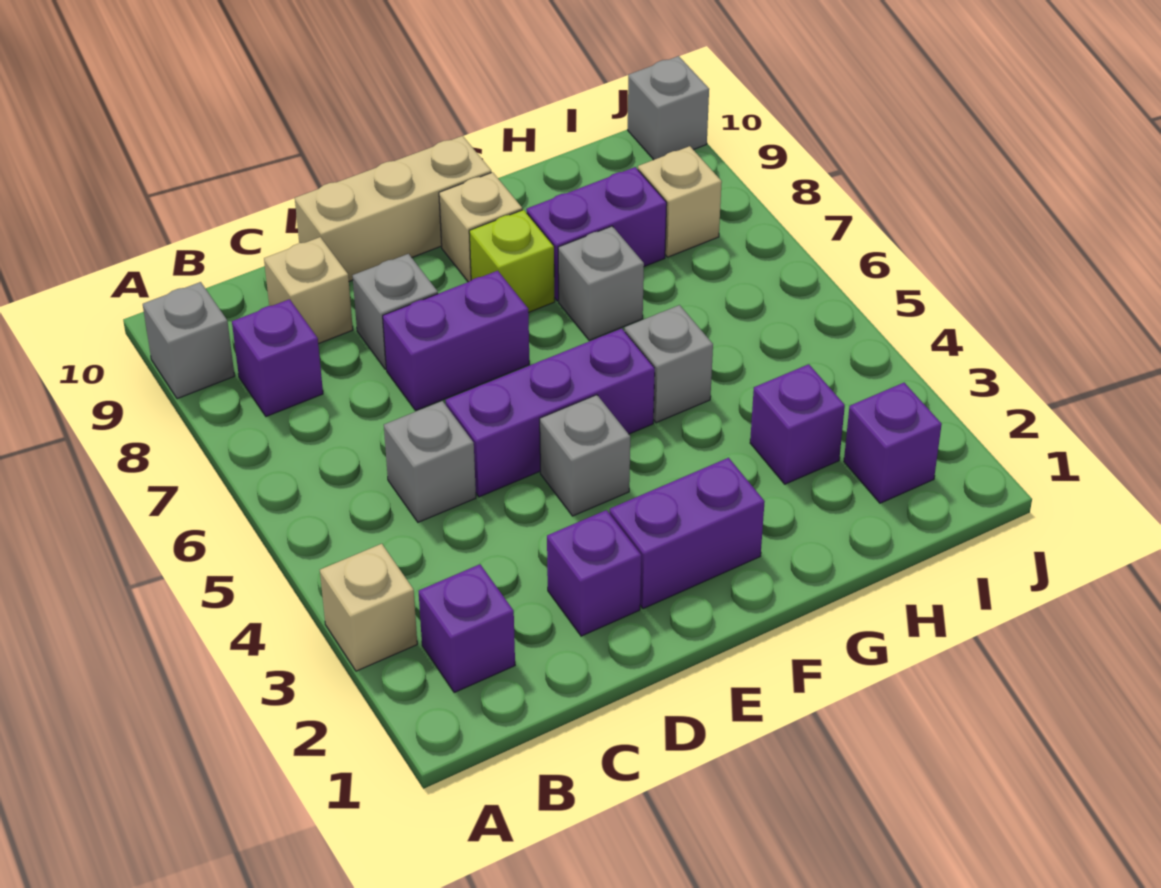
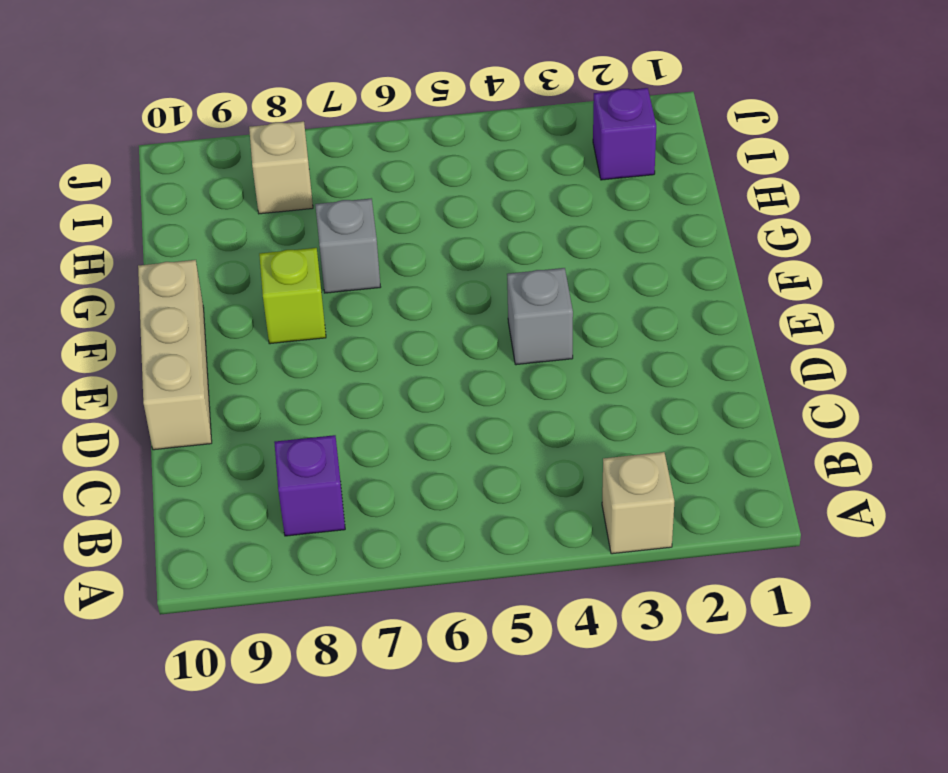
none -> grey brick A9 level 1
none -> purple brick B2 level 1
none -> grey brick C5 level 1

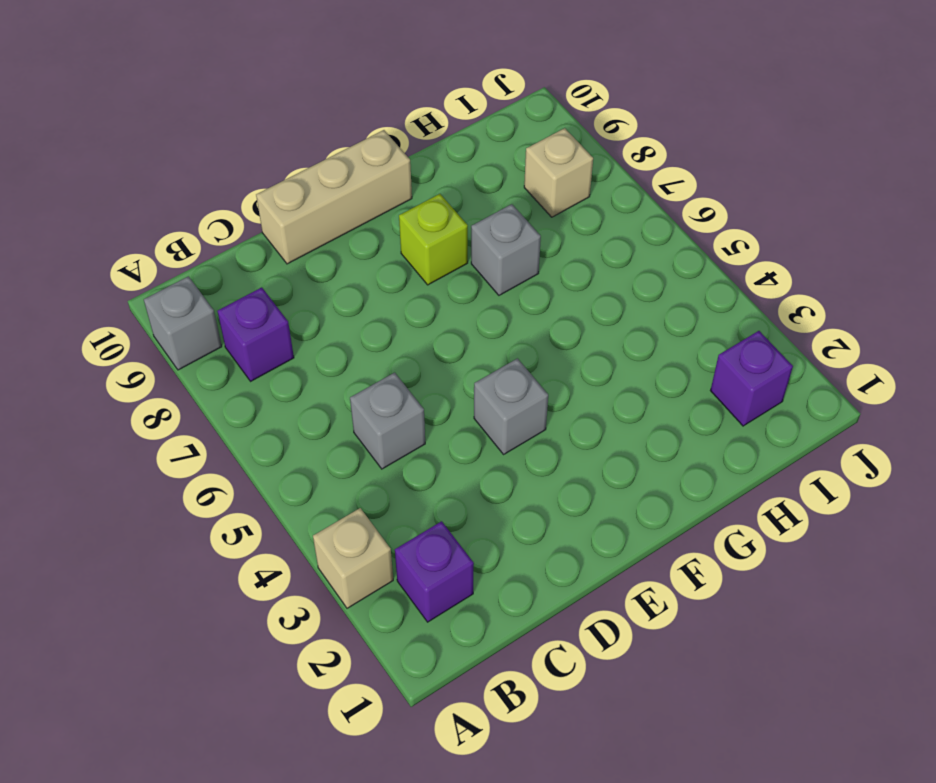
none -> tan brick C9 level 1
none -> purple brick D2 level 1
none -> purple brick D5:F5 level 1

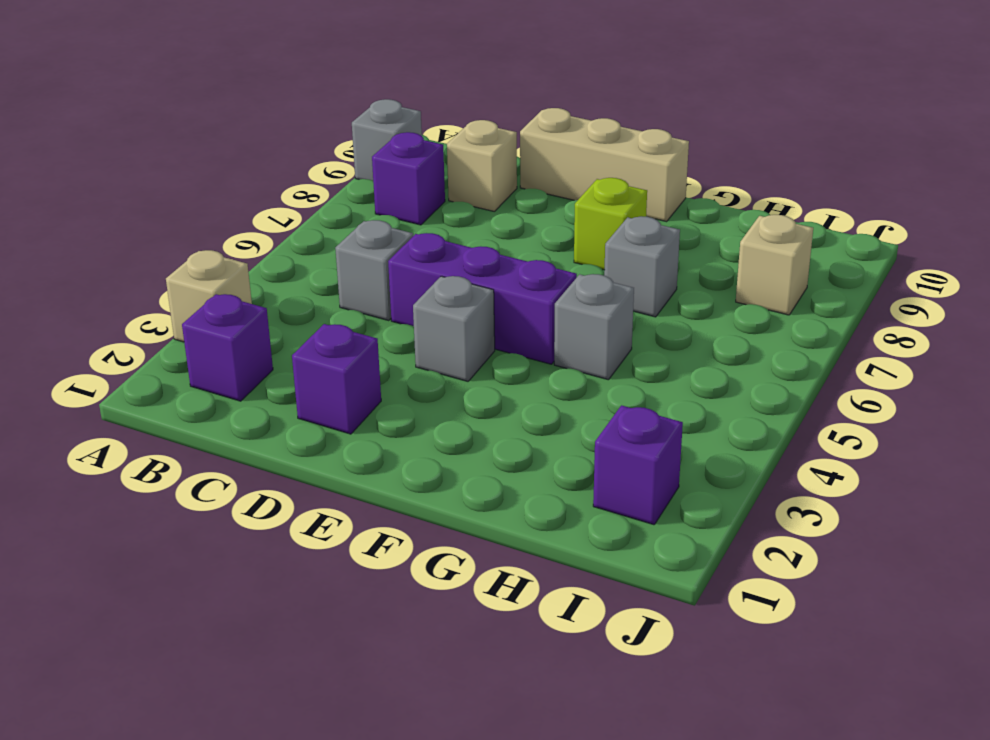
none -> purple brick D7:E7 level 1
none -> grey brick D8 level 1
none -> purple brick E2:F2 level 1

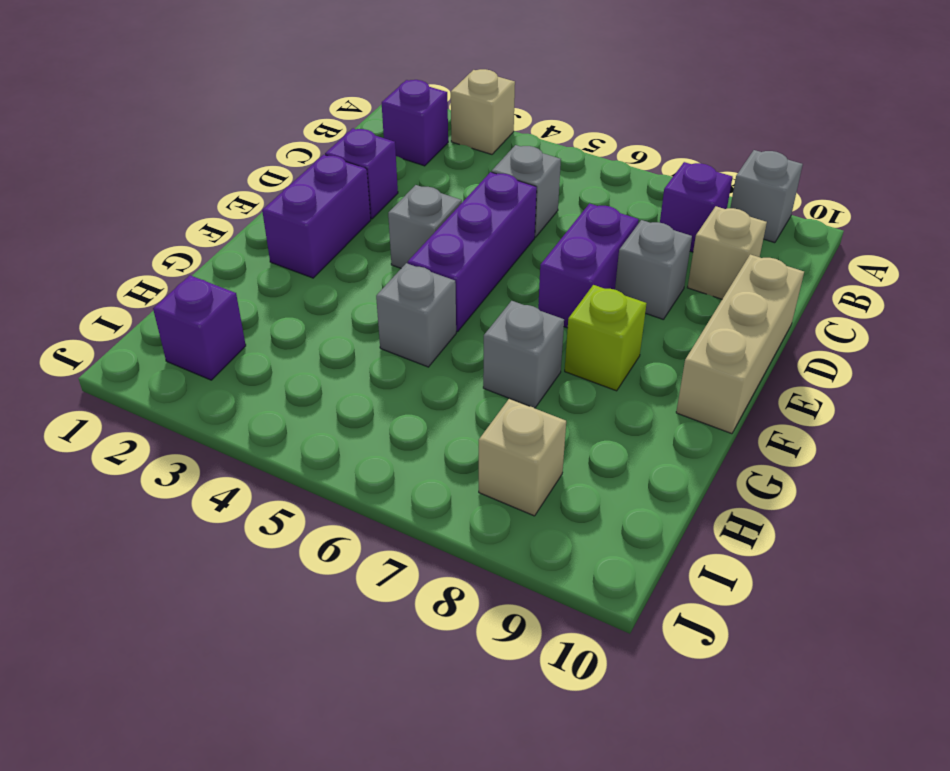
none -> tan brick F9 level 1
none -> purple brick G8:H8 level 1
none -> purple brick H3 level 1

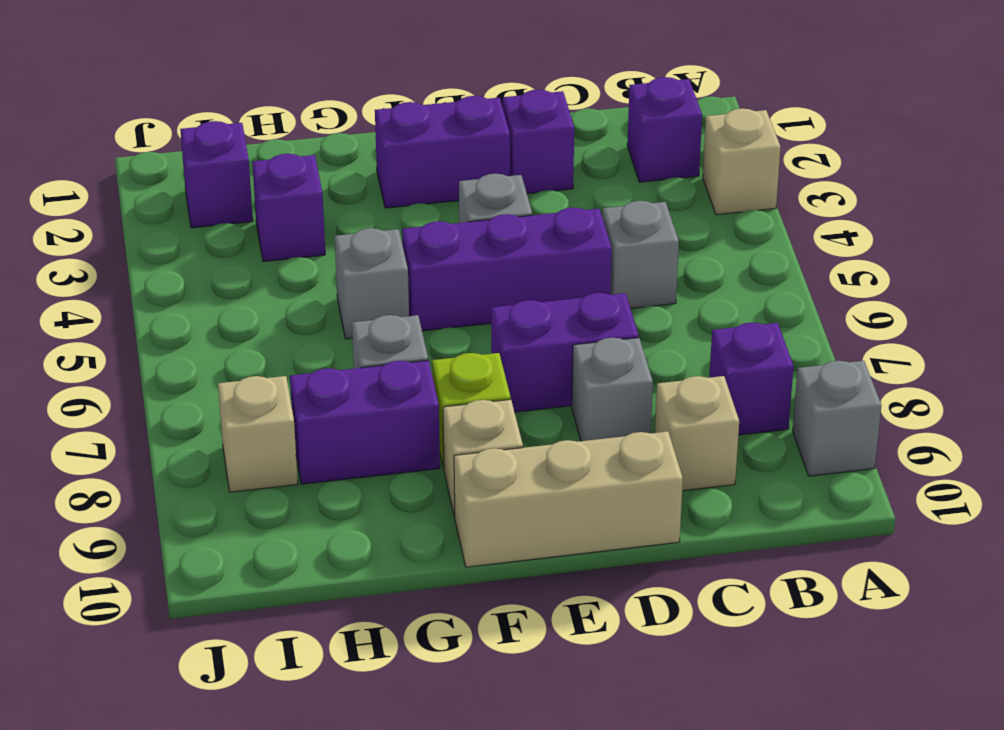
none -> grey brick J10 level 1

